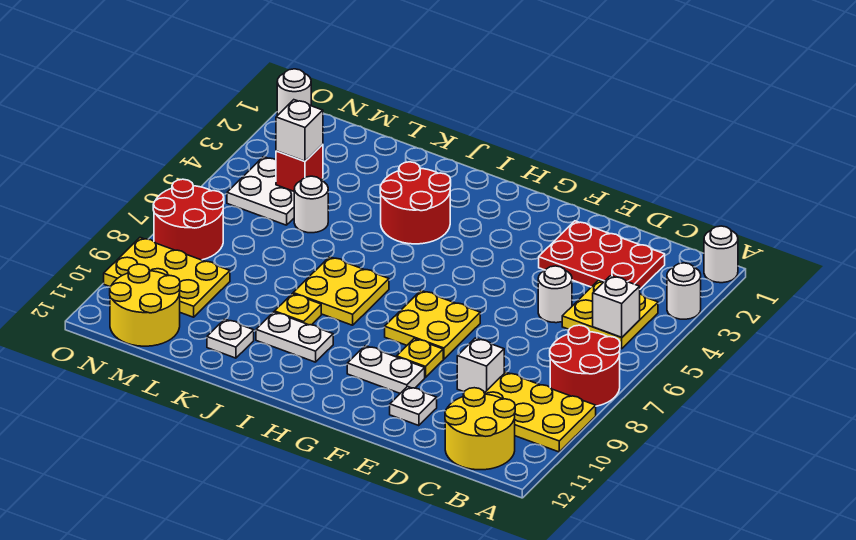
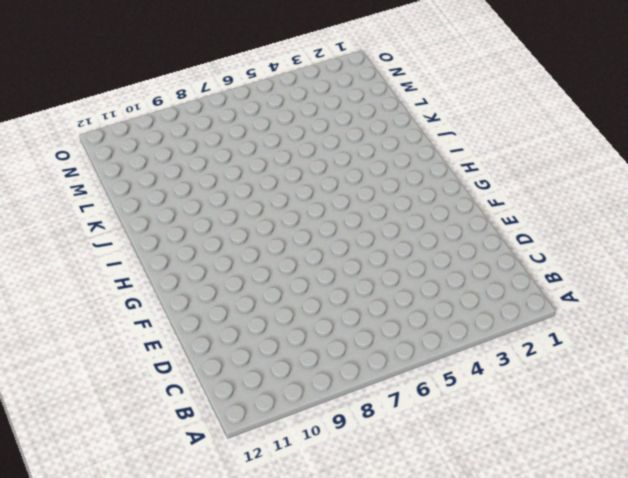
none -> white round brick A1 level 1
none -> white round brick A3 level 1
none -> red round brick A7:B8 level 1

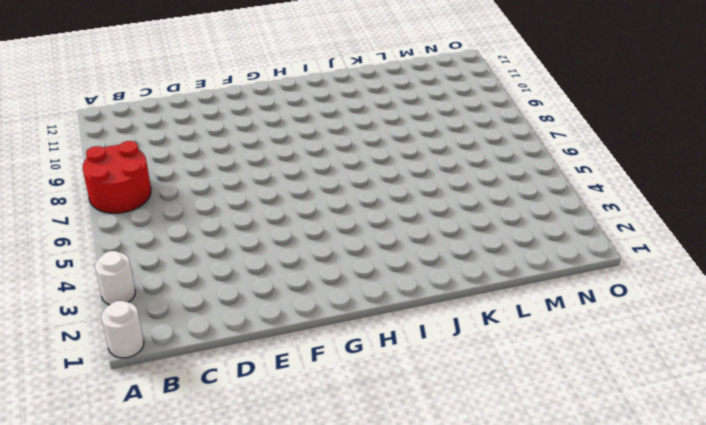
none -> yellow plate A9:C10 level 1
none -> yellow plate B4:C5 level 1
none -> yellow round brick B11:C12 level 1

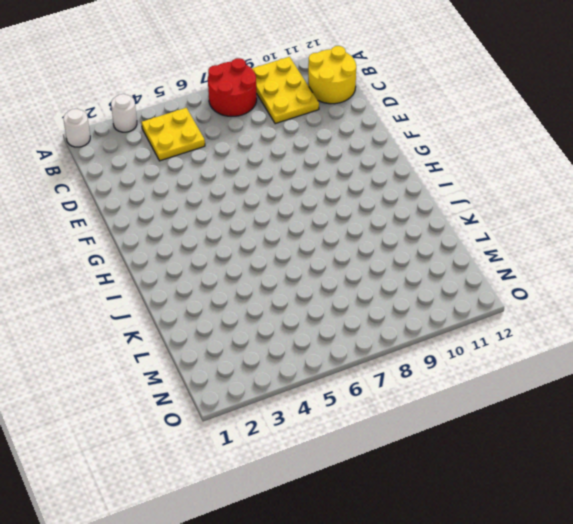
none -> red plate C2:E3 level 1
none -> white round brick D5 level 1
none -> white brick D9 level 1

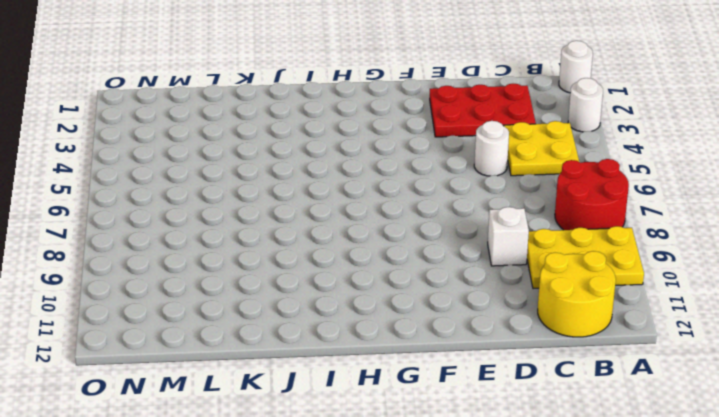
none -> white plate E11 level 1
none -> yellow plate F7:G8 level 1
none -> yellow plate F9 level 1

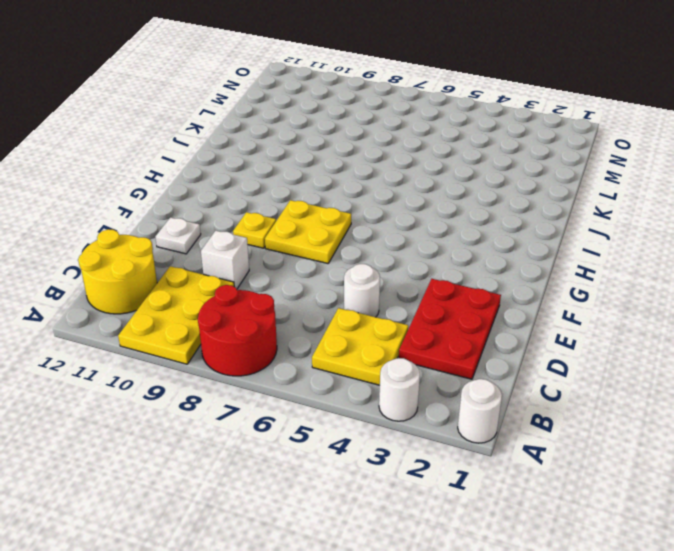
none -> white plate F10:G10 level 1
none -> red round brick I3:J4 level 1
none -> yellow plate I7:J8 level 1

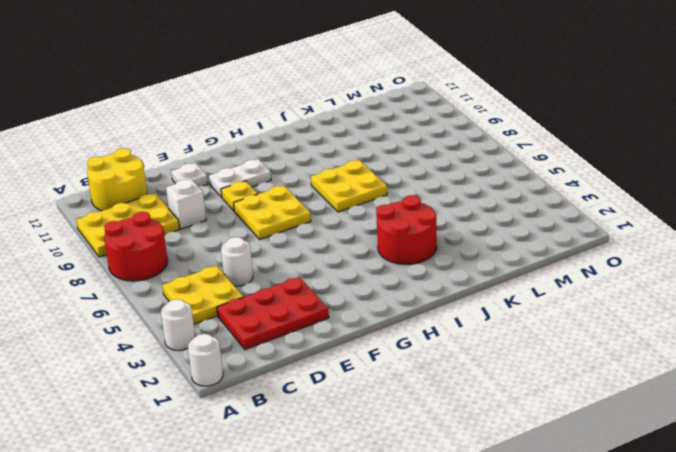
none -> white plate I10:J10 level 1
none -> yellow plate J9 level 1
none -> white plate K11 level 1

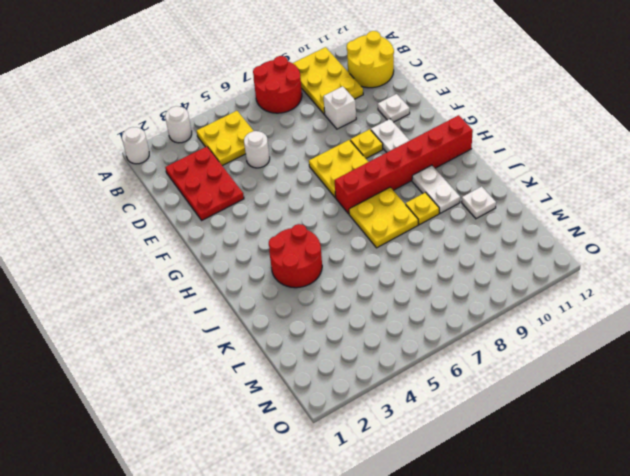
red brick H7:H12 level 1 -> none
none -> white round brick L5 level 1
none -> white plate M4:N5 level 1
none -> yellow plate M9:O10 level 1

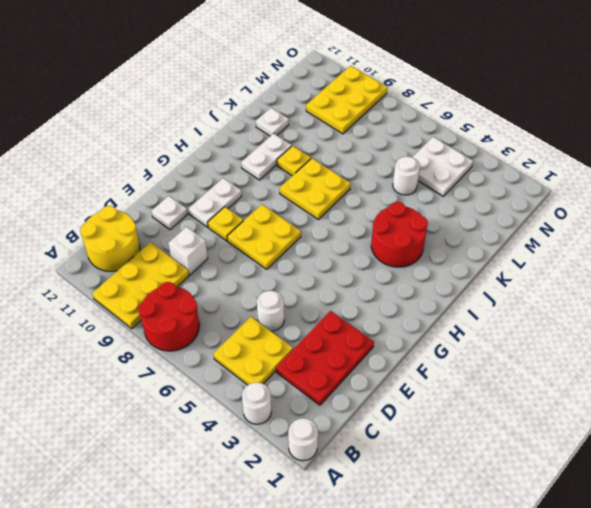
none -> yellow round brick M11:N12 level 1
none -> red round brick N7:O8 level 1
none -> white round brick O1 level 1

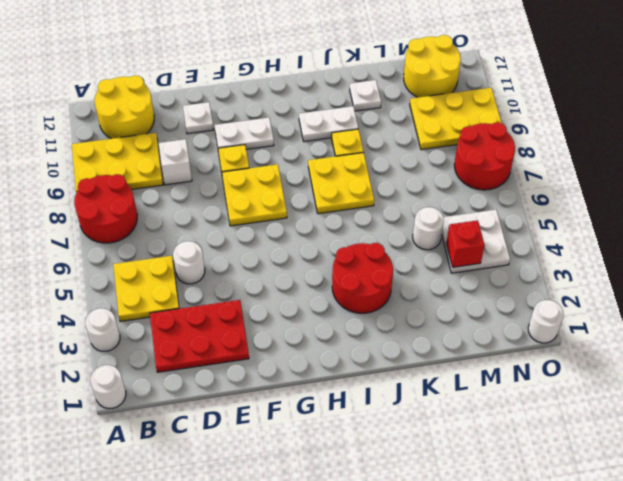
none -> white brick B5 level 2
none -> white brick M4 level 3

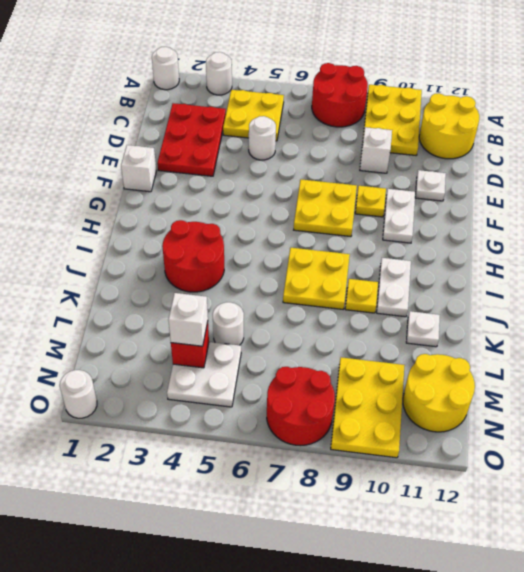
white brick F1 level 1 -> white brick B5 level 2

